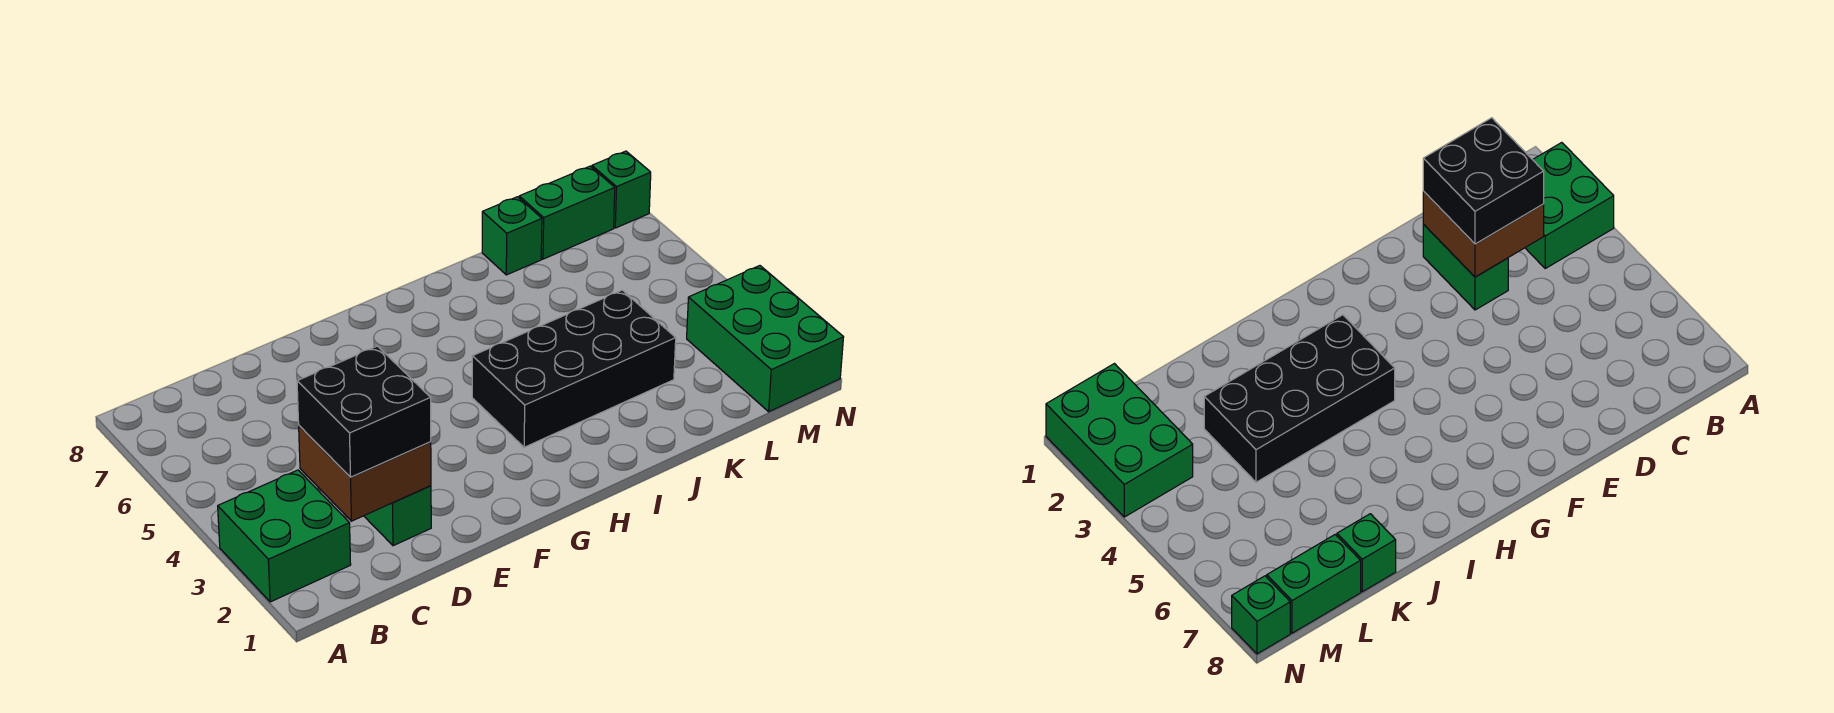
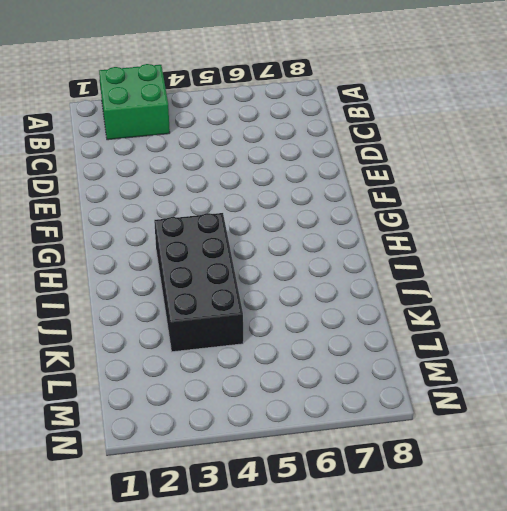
none -> green brick D2:D3 level 1
none -> green brick K8 level 1

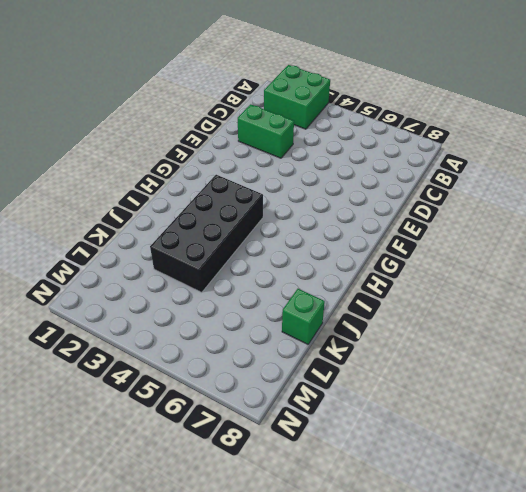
none -> green brick L8:M8 level 1
none -> green brick M1:N3 level 1

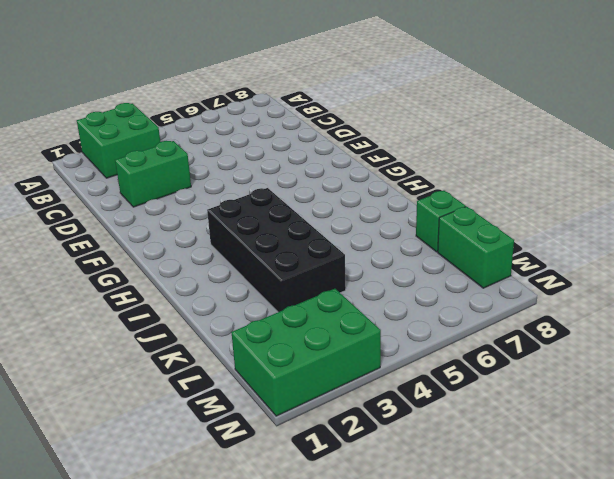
none -> green brick N8 level 1
none -> brown brick C2:D3 level 2

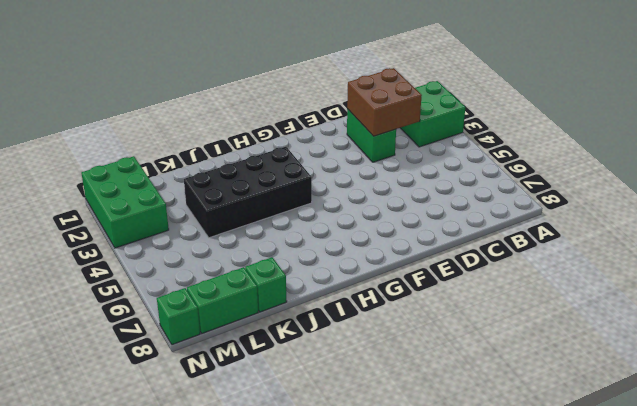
none -> black brick C2:D3 level 3

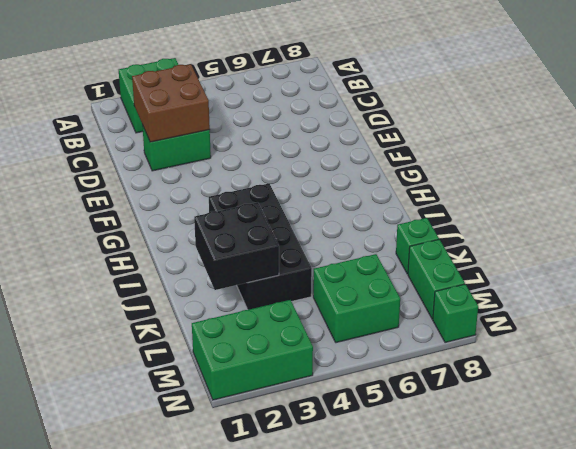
black brick J2:K3 level 2 -> black brick C2:D3 level 3
green brick L5:M6 level 1 -> none

